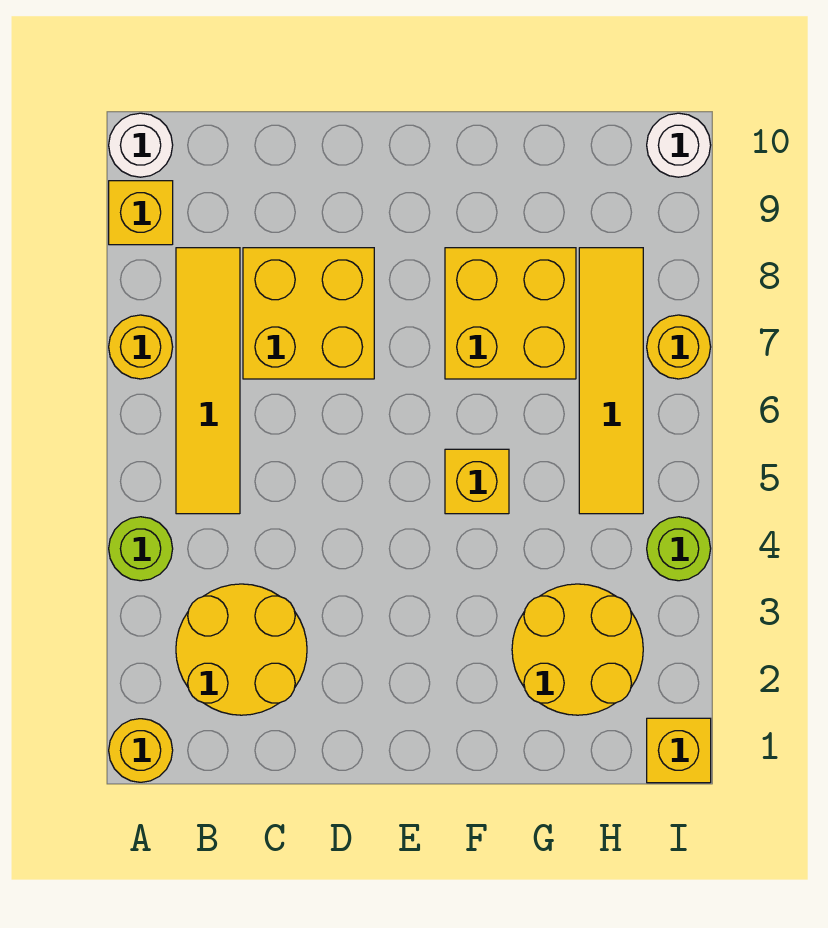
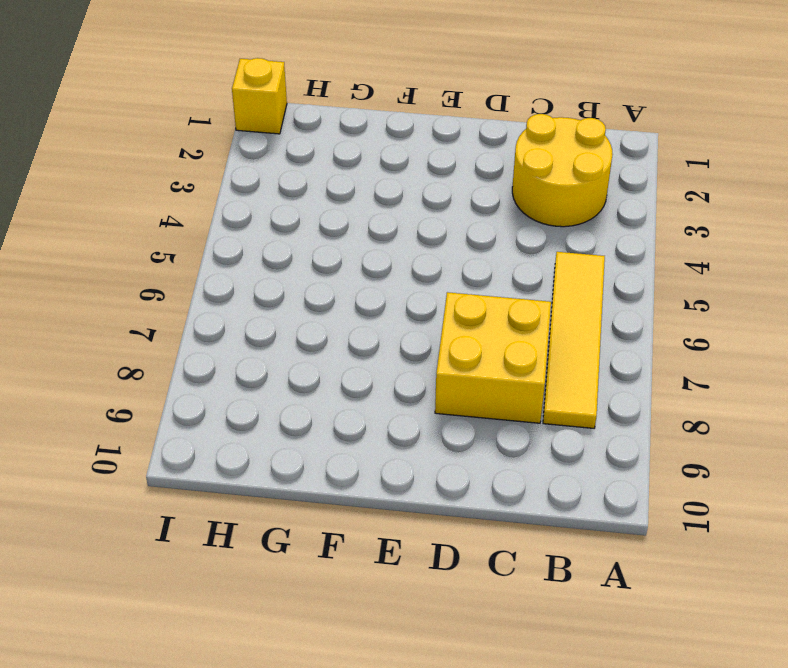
none -> yellow round brick A1 level 1
none -> lime round brick A4 level 1
none -> yellow round brick A7 level 1

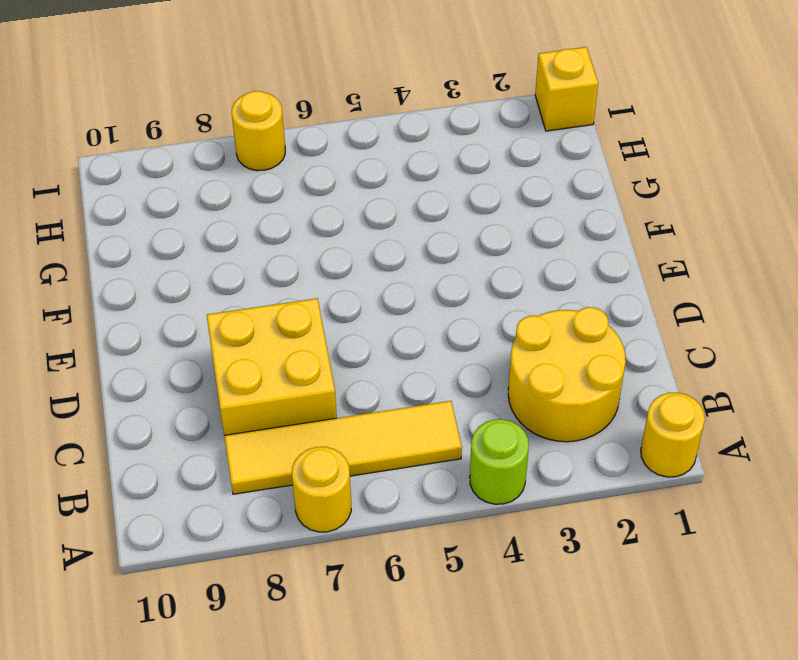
none -> yellow brick A9 level 1
none -> white round brick A10 level 1
none -> yellow brick F5 level 1

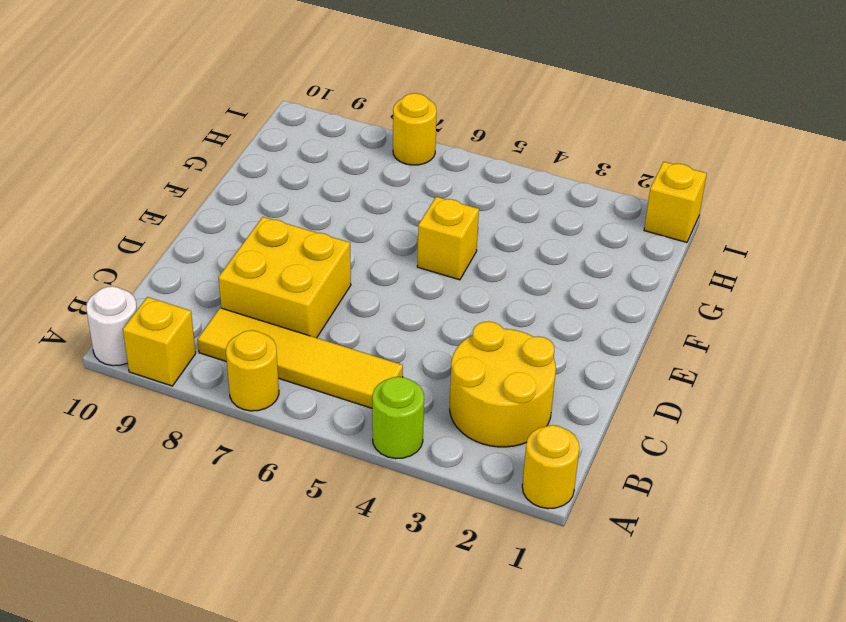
none -> yellow brick F7:G8 level 1
none -> yellow round brick G2:H3 level 1
none -> yellow tile H5:H8 level 1

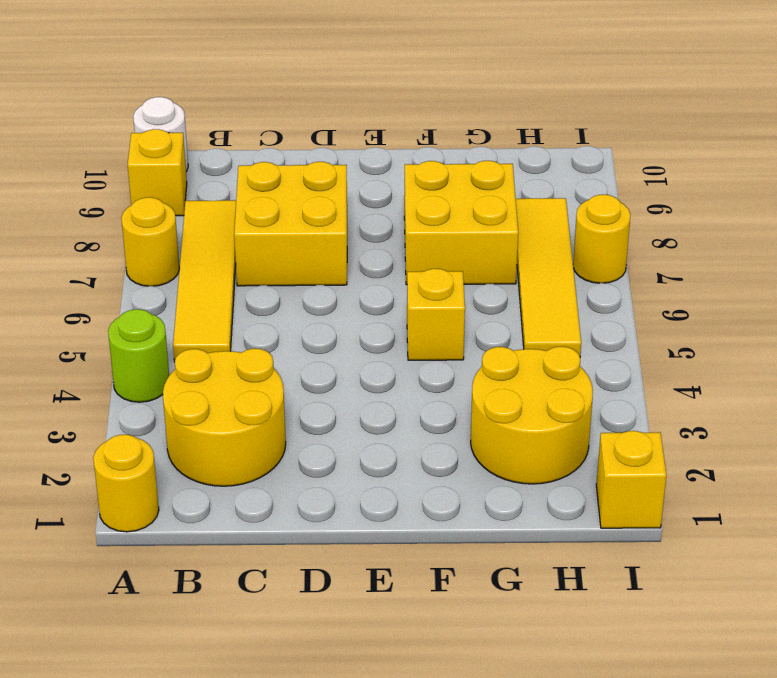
none -> lime round brick I4 level 1
none -> white round brick I10 level 1

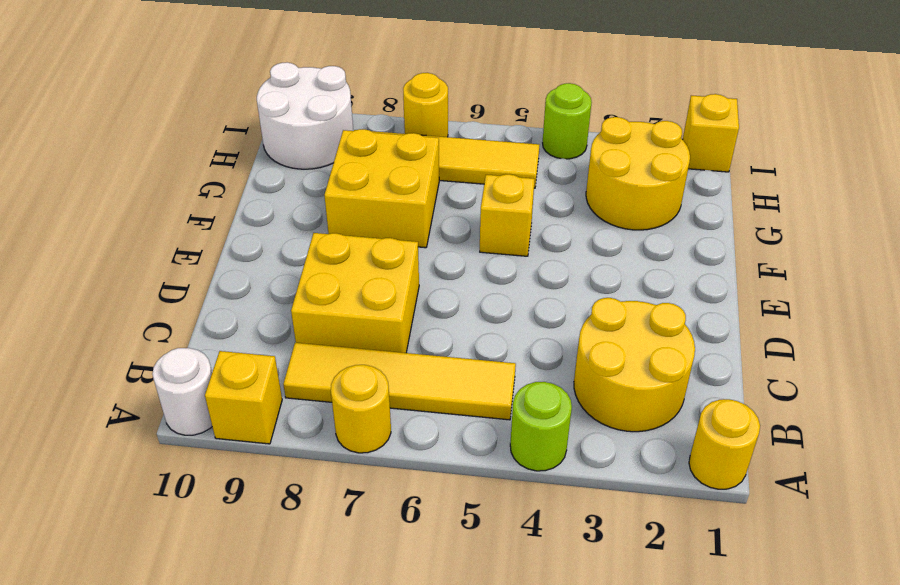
white round brick H9:I10 level 1 -> white round brick I10 level 1

